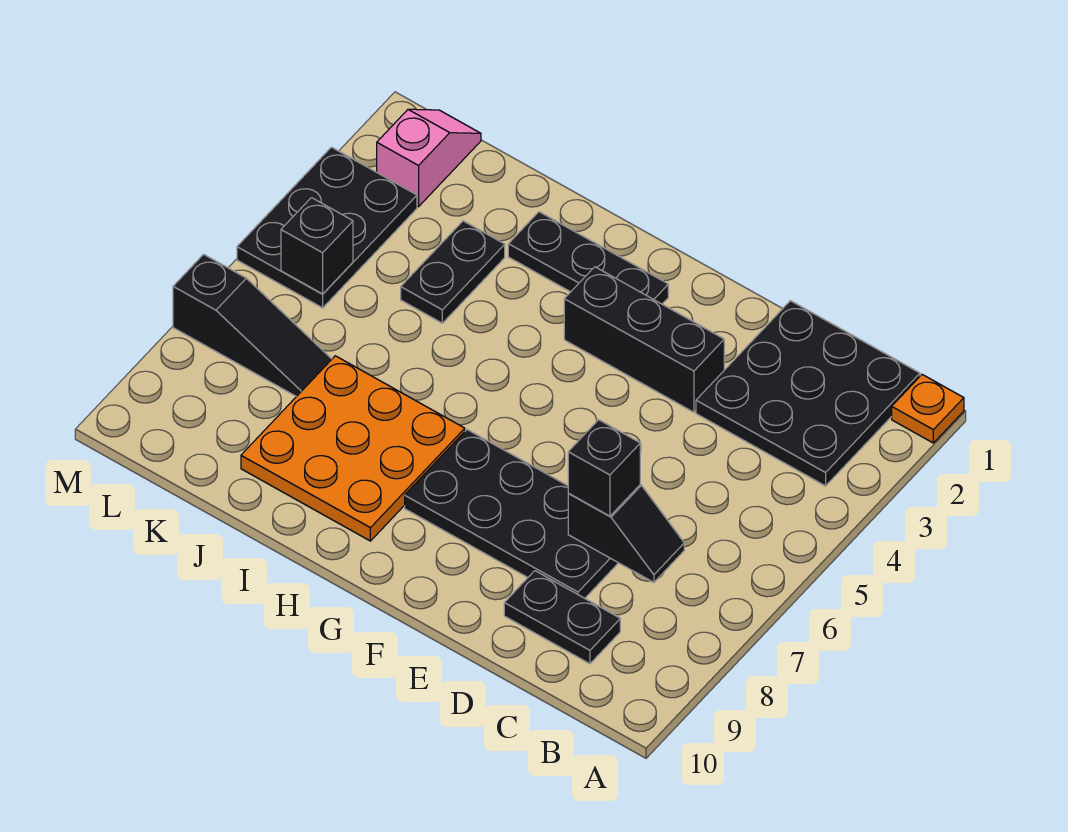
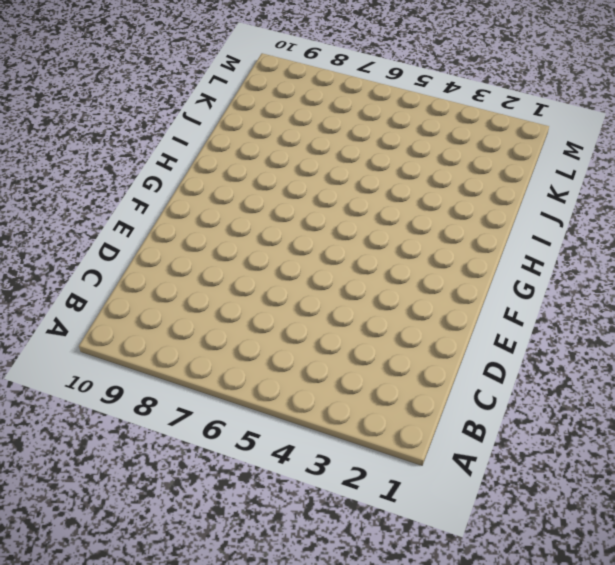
none -> orange plate A1 level 1
none -> black plate B1:D3 level 1
none -> black plate C9:D9 level 1

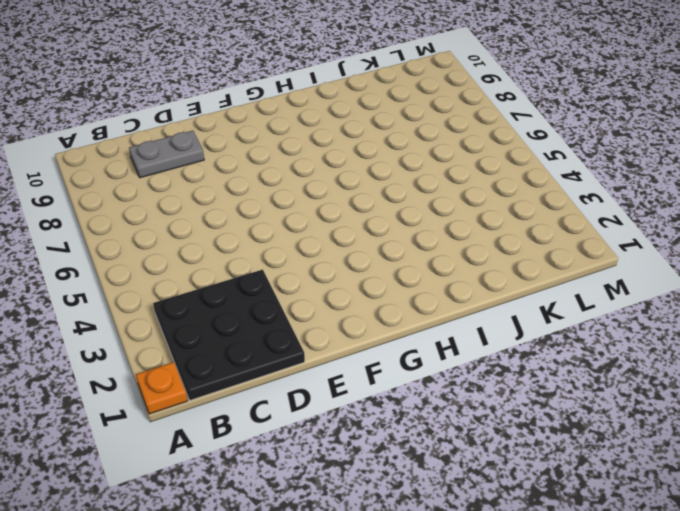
grey plate C9:D9 level 1 -> black plate C9:D9 level 1
none -> black plate D7:G8 level 1
none -> black brick E3:G3 level 1
none -> black plate G2:I2 level 1

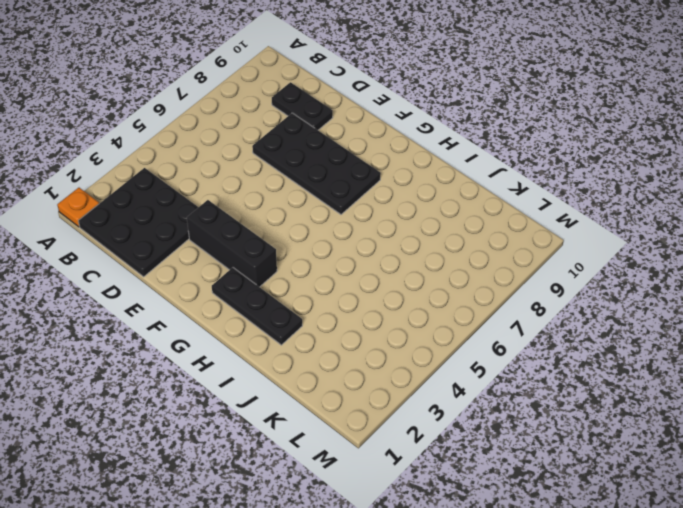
none -> orange plate H7:J9 level 1
none -> black plate J3:J4 level 1
none -> black slope K7:M7 level 1 top M

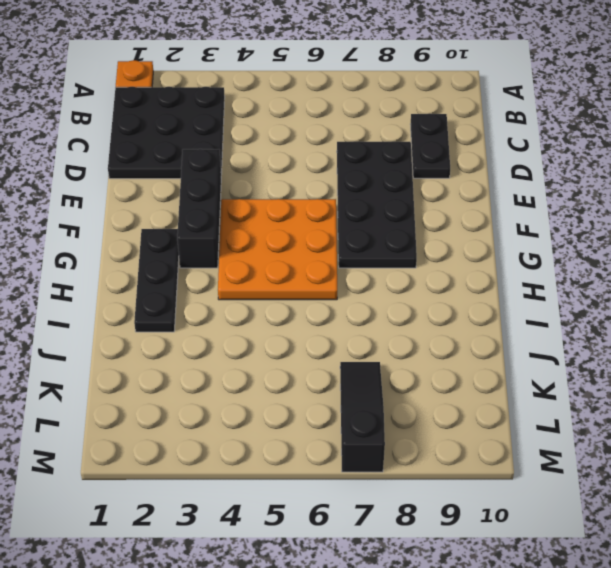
orange plate F4:H6 level 1 -> orange plate H7:J9 level 1
none -> black plate J3:J4 level 1
none -> pink slope L1:L2 level 1 top 2
none -> black plate L3:M5 level 1

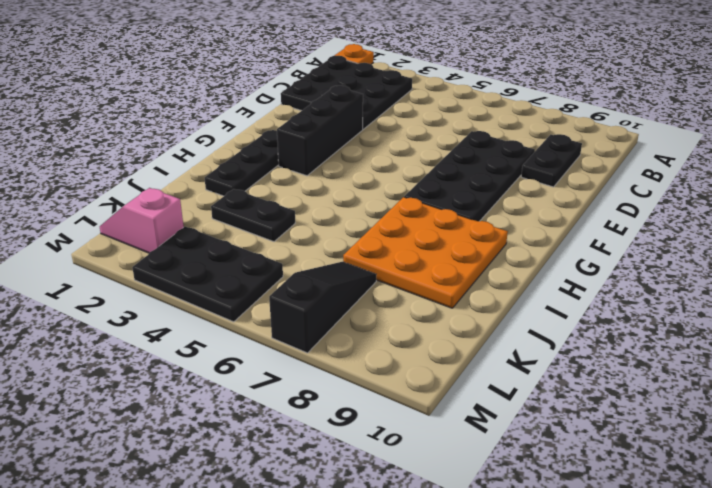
none -> black slope C7:D7 level 2 top D
none -> black brick L5 level 2
none -> black brick D7 level 3

